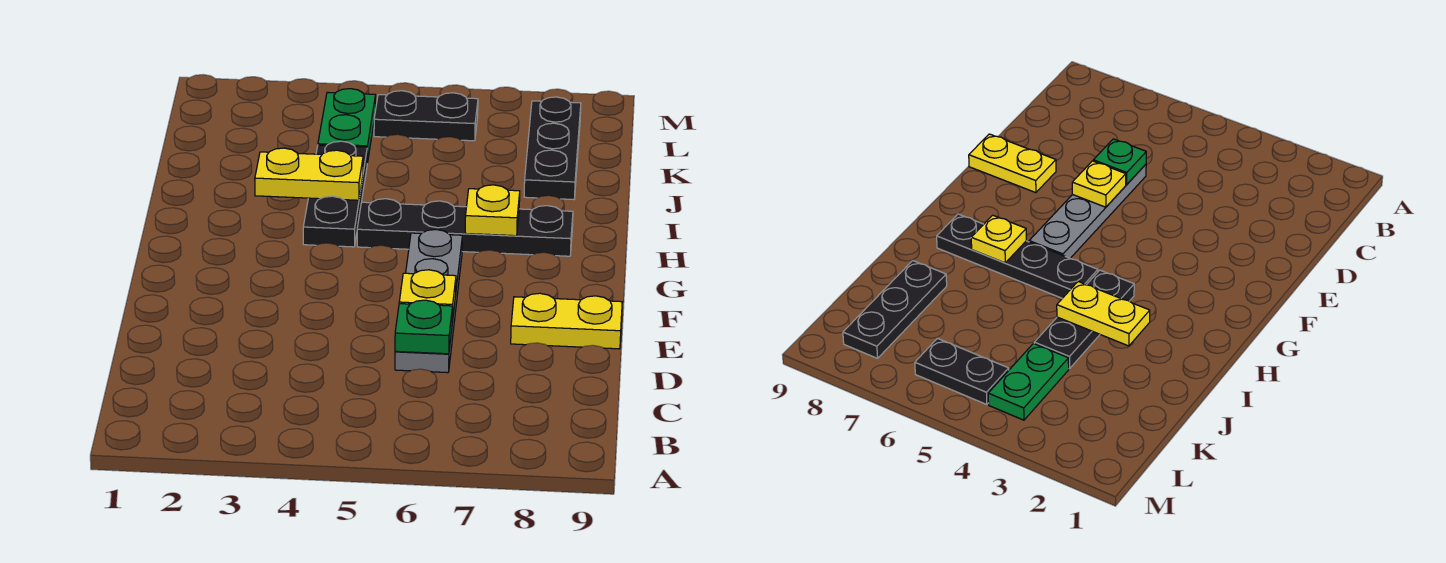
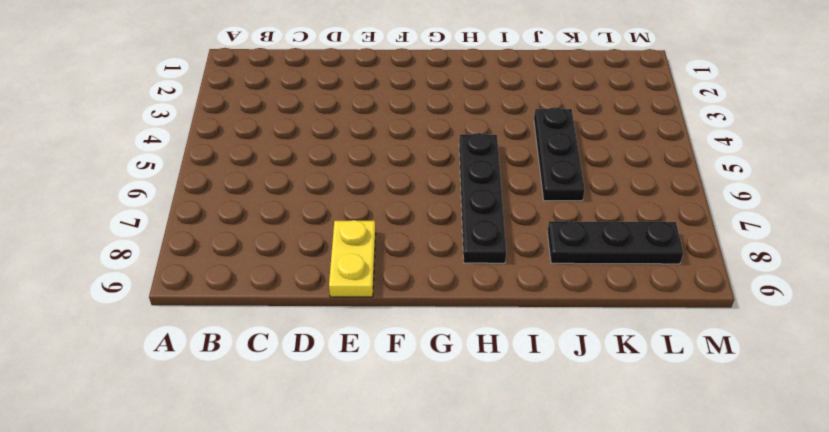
black plate J4:J6 level 1 -> black plate H4:J4 level 1
none -> grey plate D6:G6 level 1
none -> green plate K4:L4 level 1

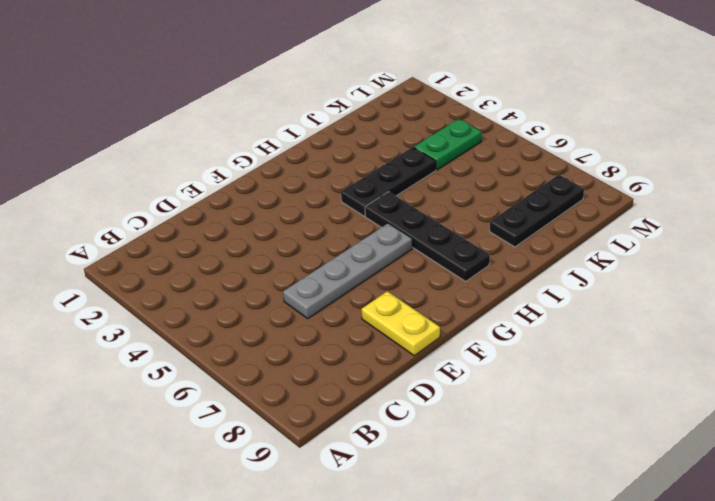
none -> black plate L5:L6 level 1
none -> green plate D6 level 2

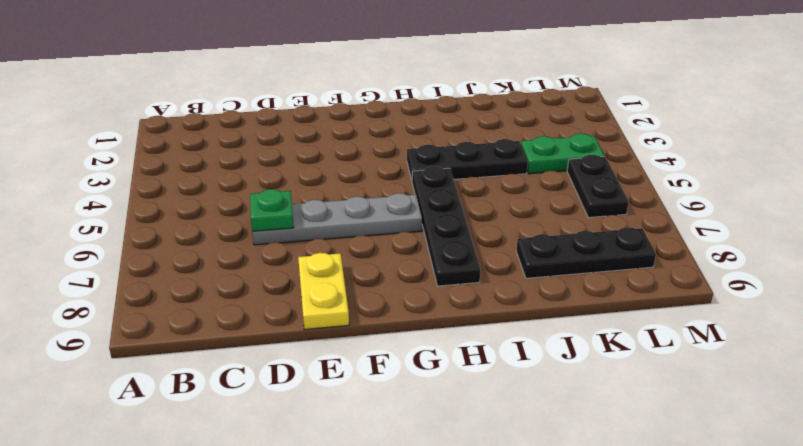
none -> yellow plate E6 level 2
none -> yellow plate H7 level 2

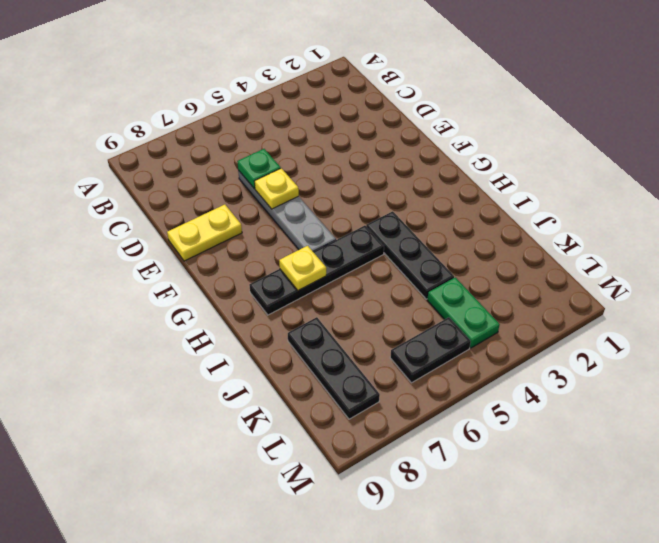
none -> yellow plate I3:I4 level 2

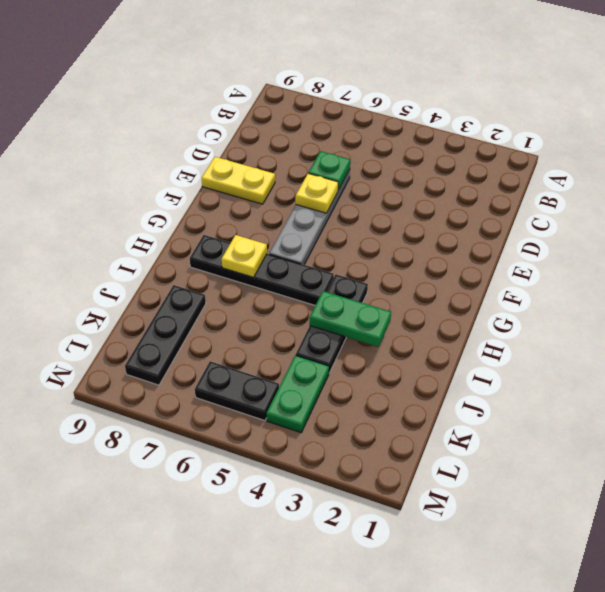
green plate I3:I4 level 2 -> yellow plate I3:I4 level 2

